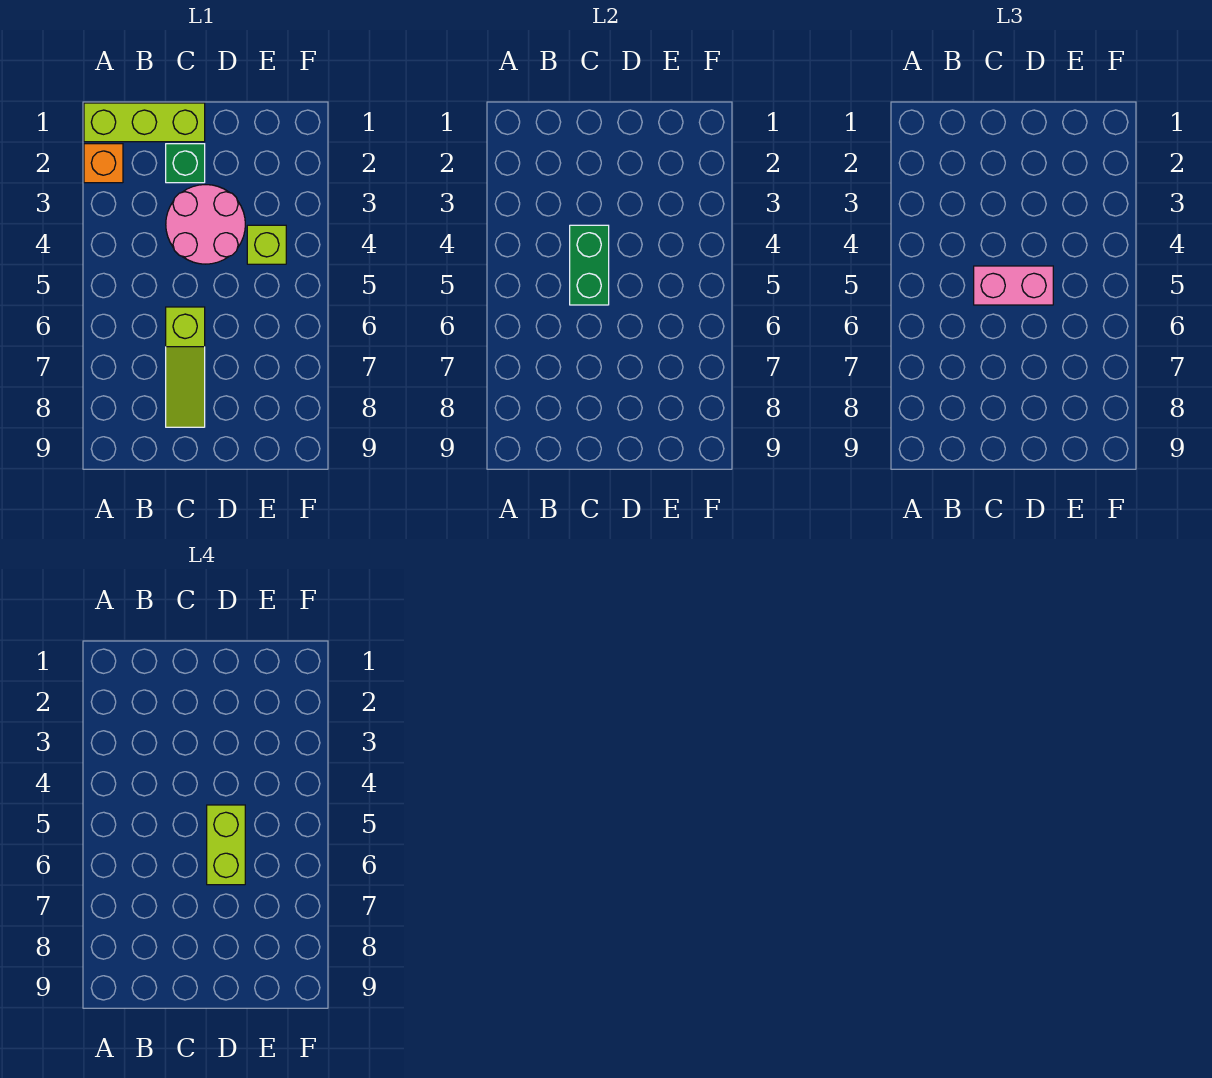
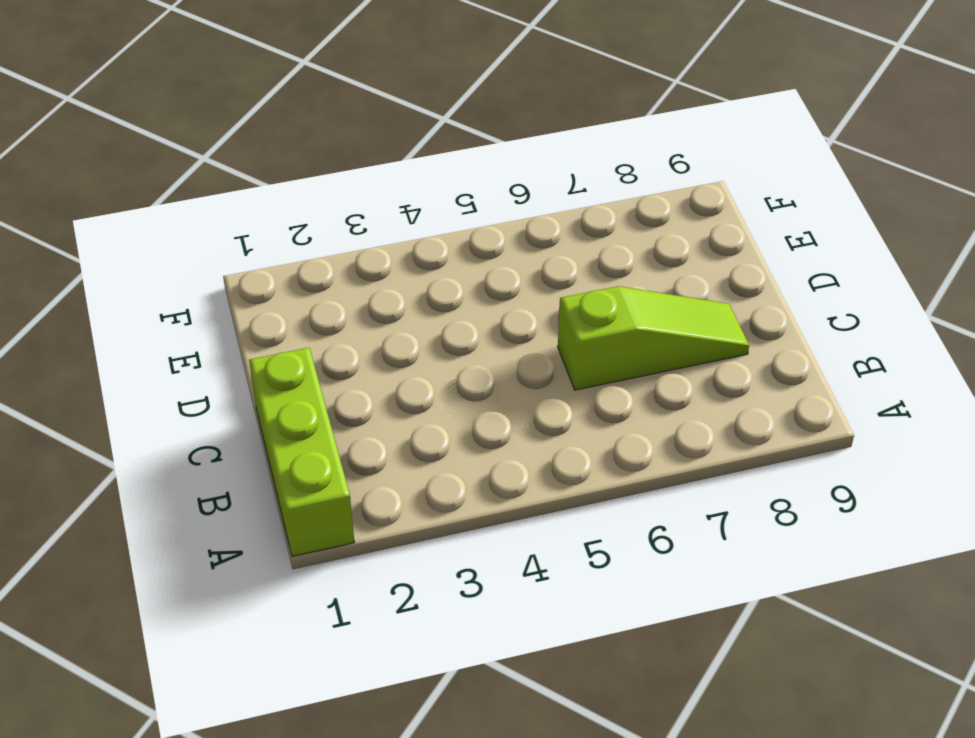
none -> orange brick A2 level 1
none -> green brick C2 level 1

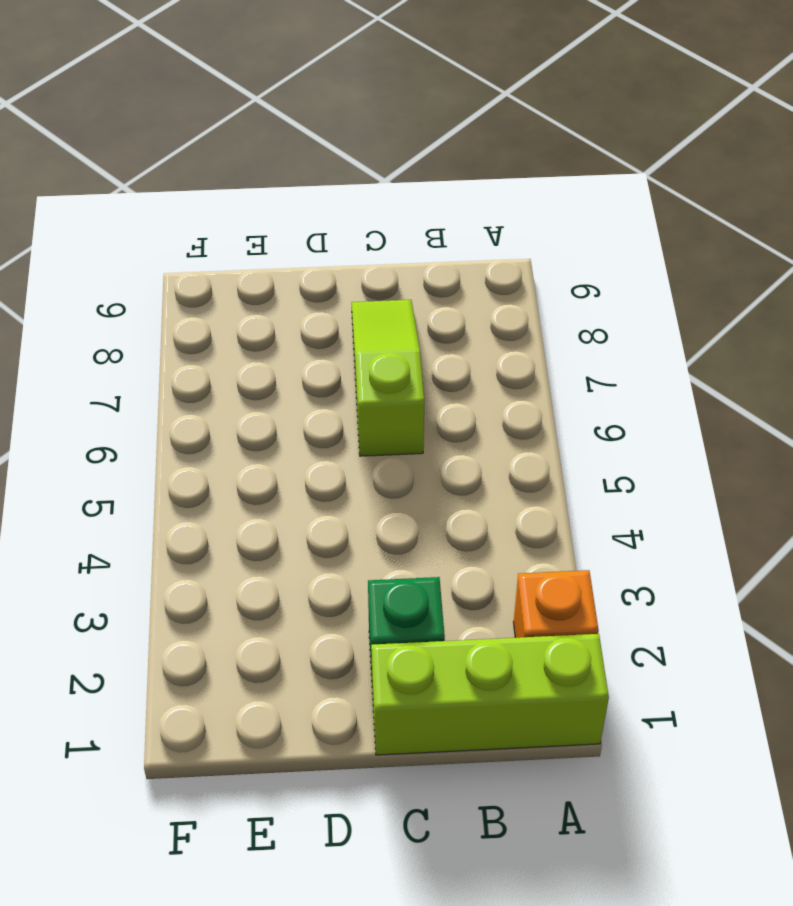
none -> pink round brick C3:D4 level 1
none -> lime brick E4 level 1

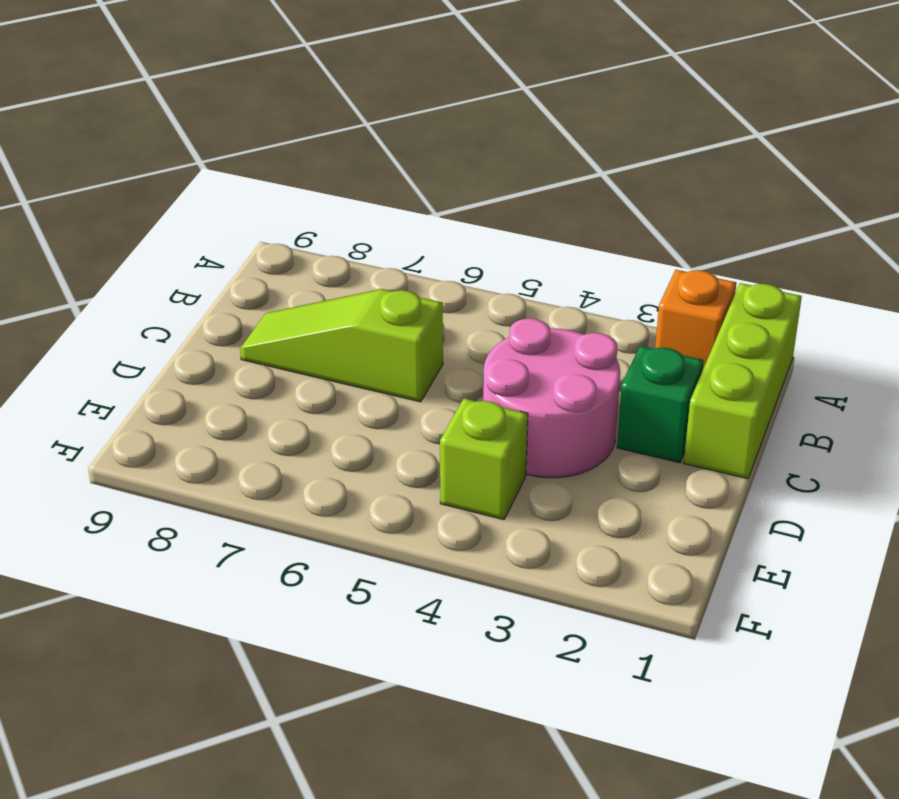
none -> green brick C4:C5 level 2
none -> pink brick C5:D5 level 3

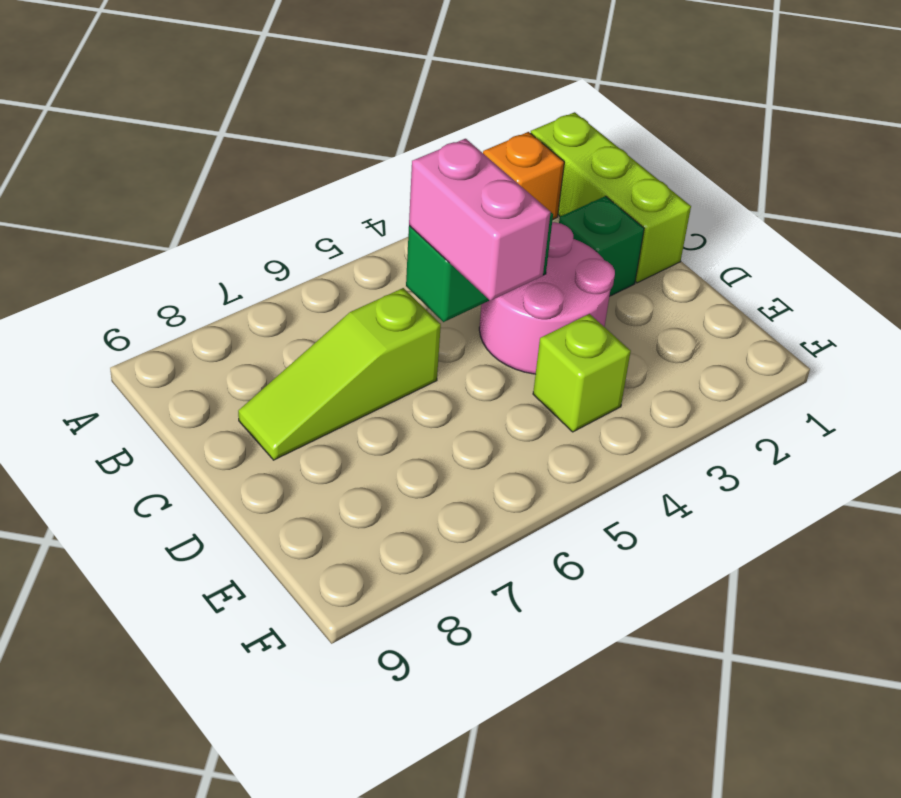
none -> lime brick D5:D6 level 4

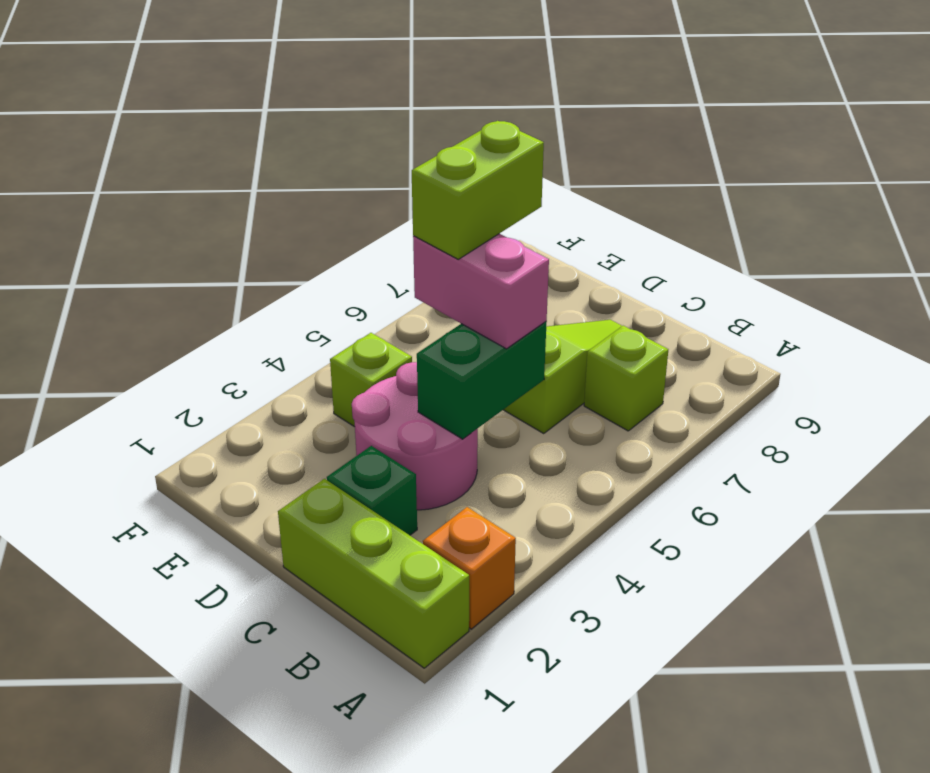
lime brick B7 level 1 -> none

